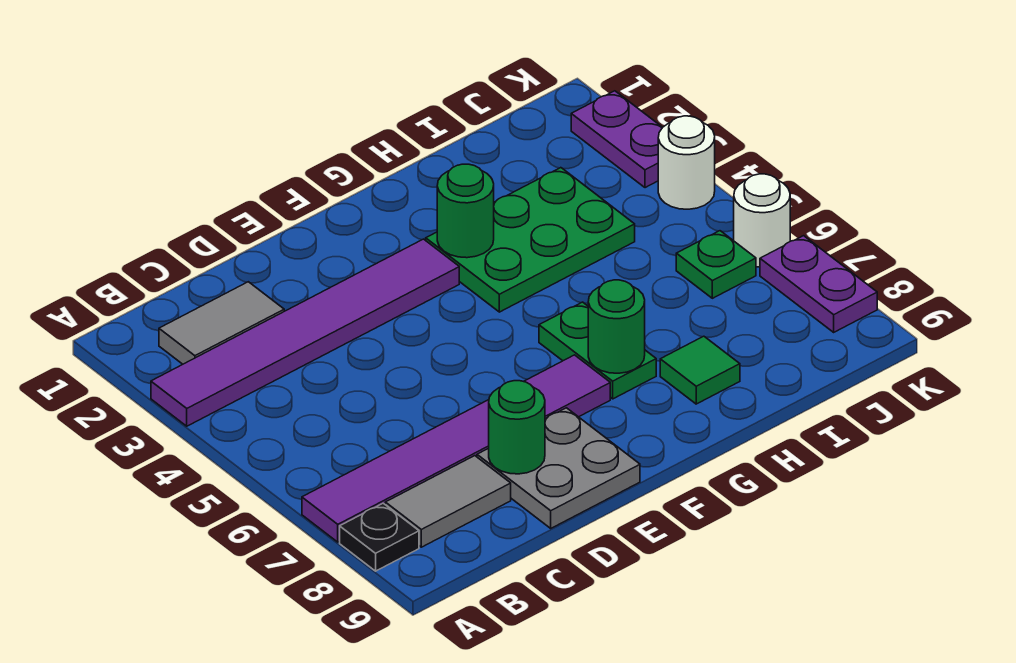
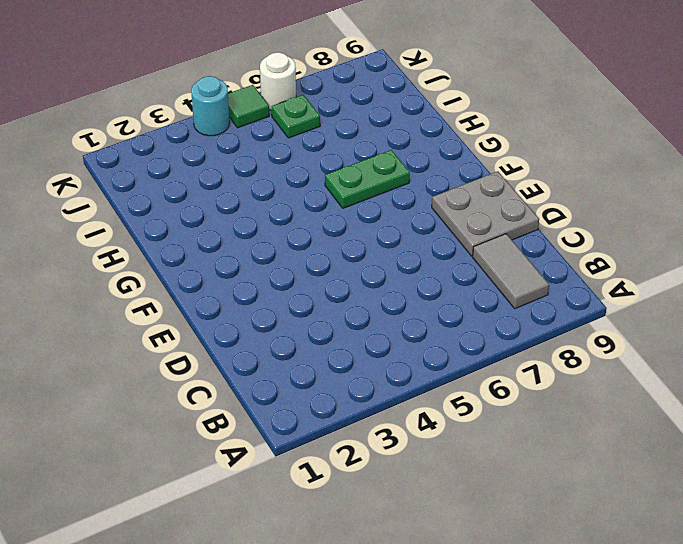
cyan round brick K4 level 1 -> white round brick K4 level 1
green tile K5 level 1 -> green tile H8 level 1
none -> purple tile A3:F3 level 1
none -> purple tile A7:F7 level 1
none -> black plate A8 level 1

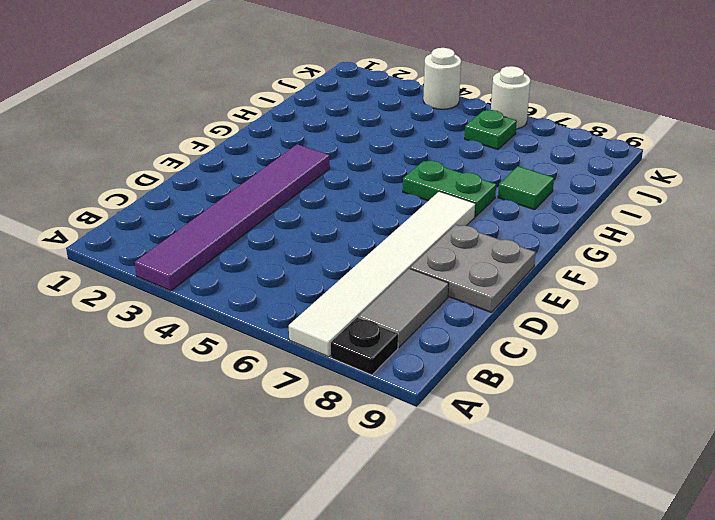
white tile A7:F7 level 1 -> purple tile A7:F7 level 1
none -> grey tile B2:C2 level 1
none -> green plate G3:I4 level 1
none -> purple plate K2:K3 level 1

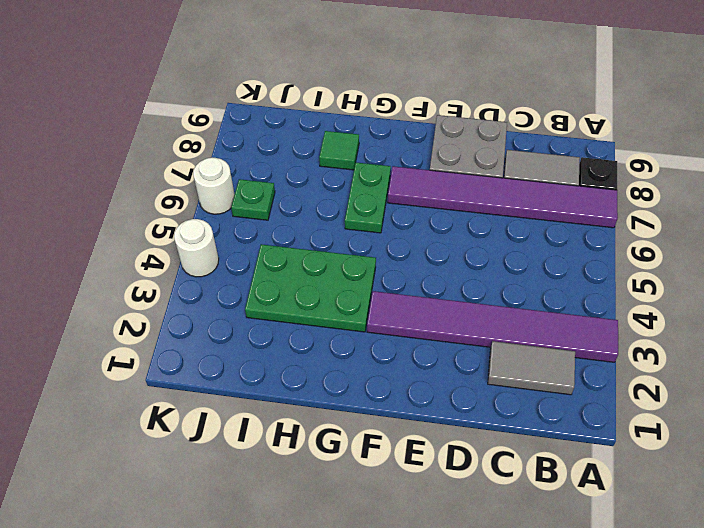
none -> purple plate K2:K3 level 1
none -> purple plate K7:K8 level 1
none -> green round brick D8 level 2

